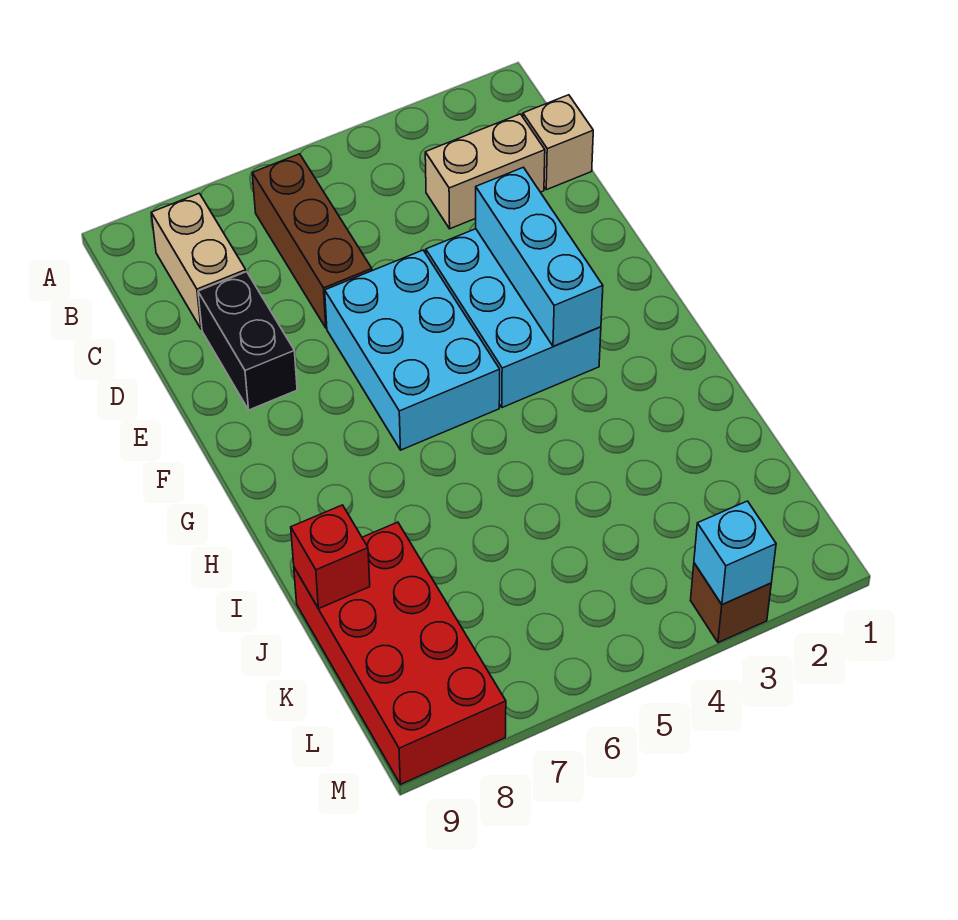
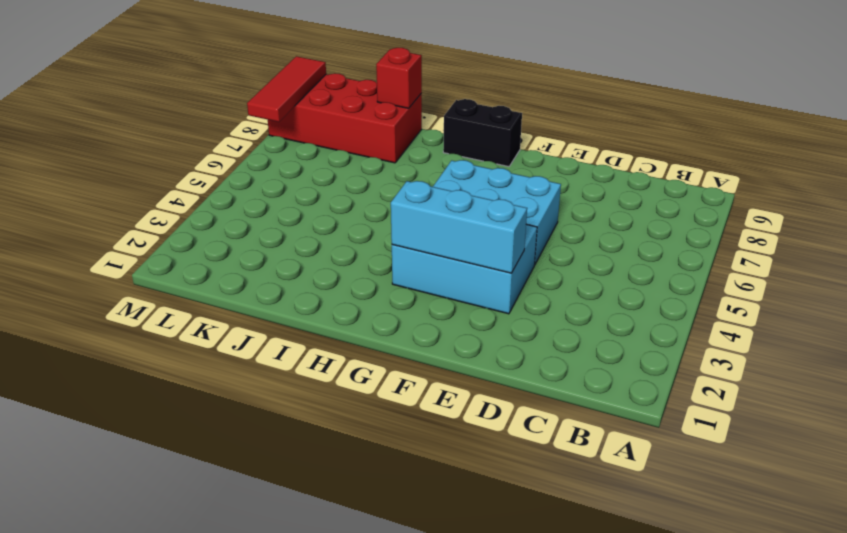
black brick G9:H9 level 1 -> black brick D8:E8 level 1
red tile M7:M9 level 2 -> none
none -> brown brick B6:D6 level 1
none -> tan brick B8:C8 level 1
none -> tan brick C1 level 1

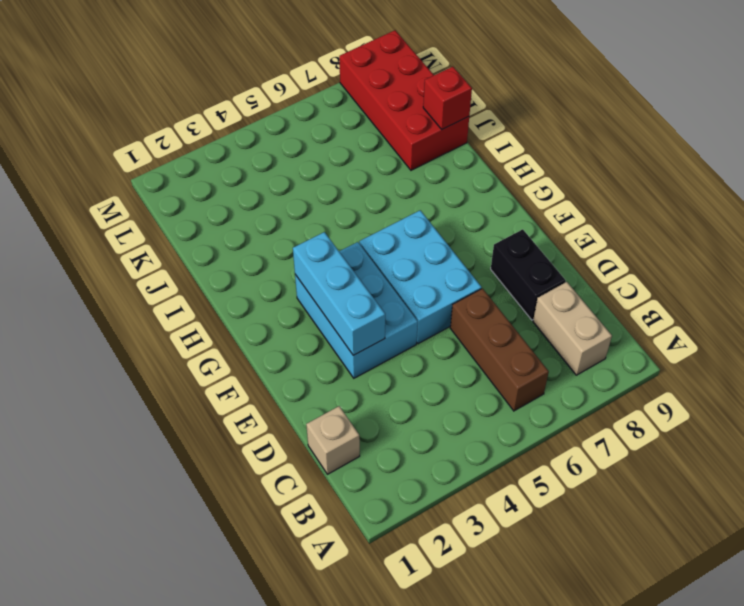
none -> tan brick C2:C3 level 1
none -> brown brick M3 level 1
none -> cyan brick M3 level 2

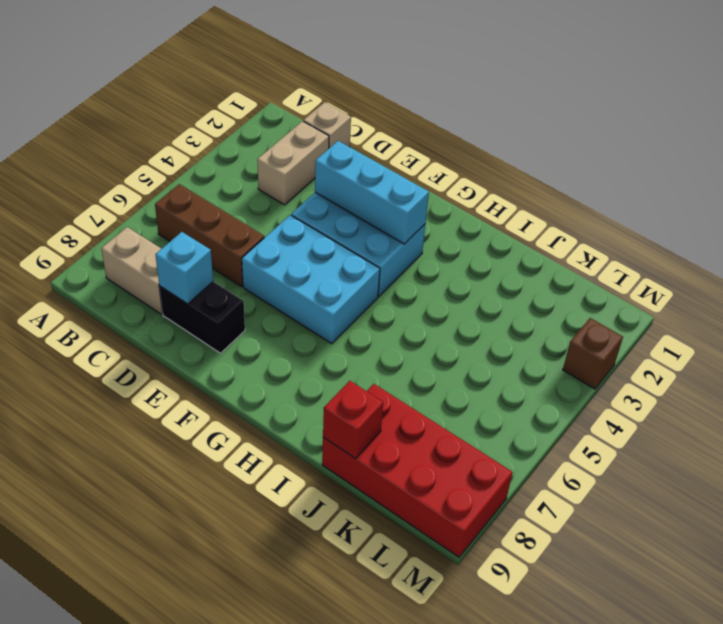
cyan brick D8 level 2 -> cyan brick M3 level 2

